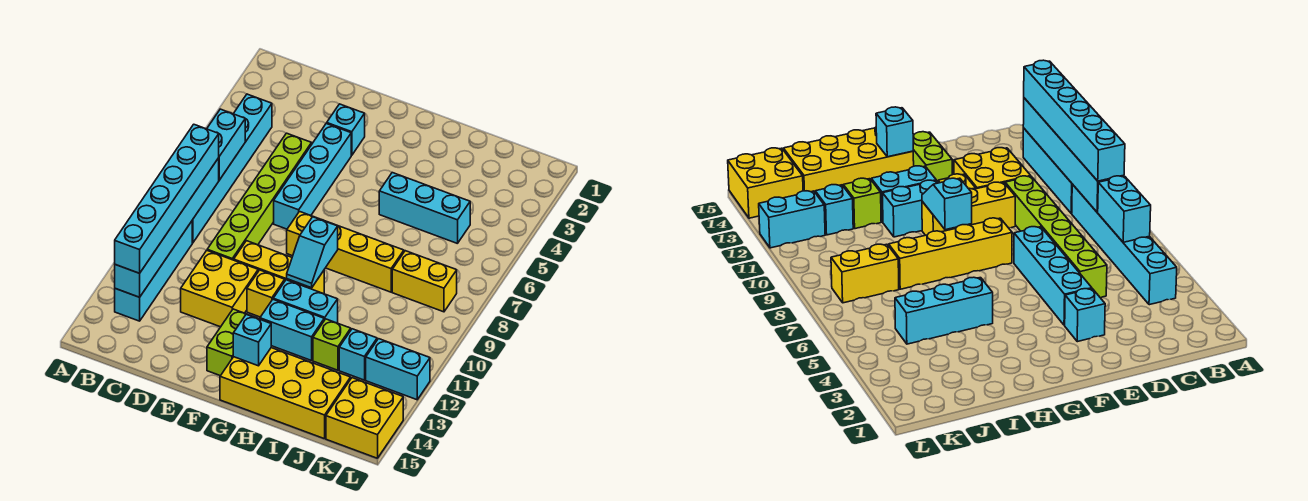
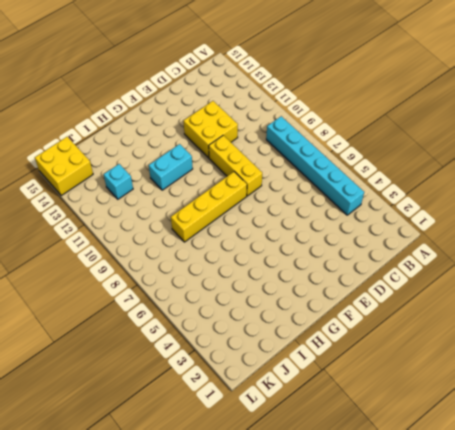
yellow brick E8:E10 level 1 -> yellow brick E10:G10 level 1
none -> cyan brick B10:B13 level 1
none -> lime brick D5:D10 level 1
none -> cyan brick E3 level 1

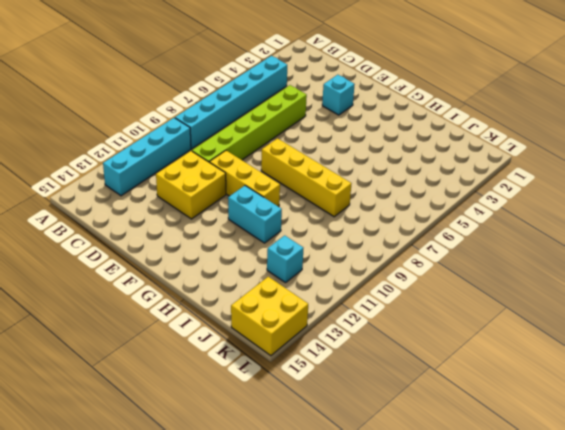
none -> cyan brick E4:E7 level 1
none -> yellow brick F11 level 1
none -> lime brick F13:F14 level 1

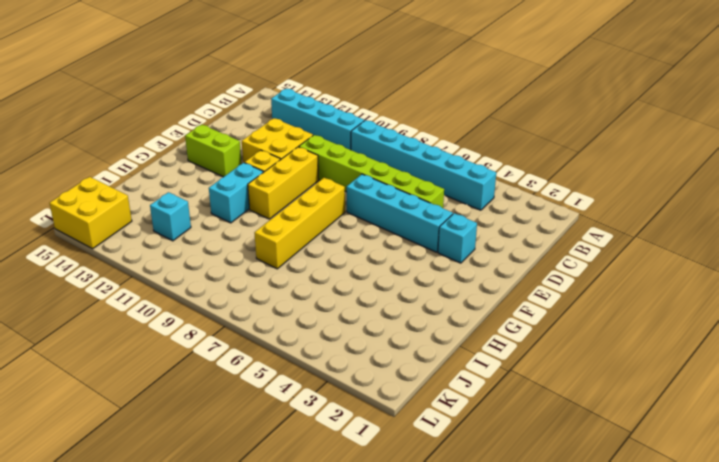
none -> cyan brick G12:H12 level 1
none -> yellow brick G14:J15 level 1
none -> cyan brick H5:J5 level 1

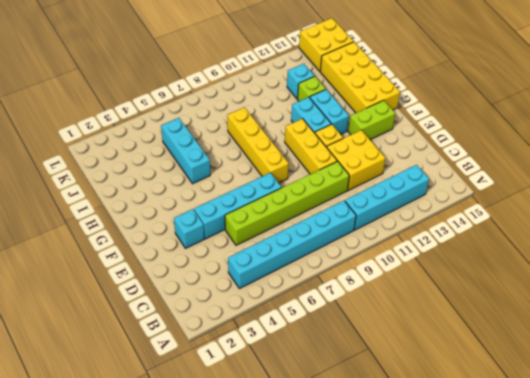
none -> yellow brick J8:K8 level 1
none -> cyan brick K12:L12 level 1
none -> cyan brick B6:B7 level 2

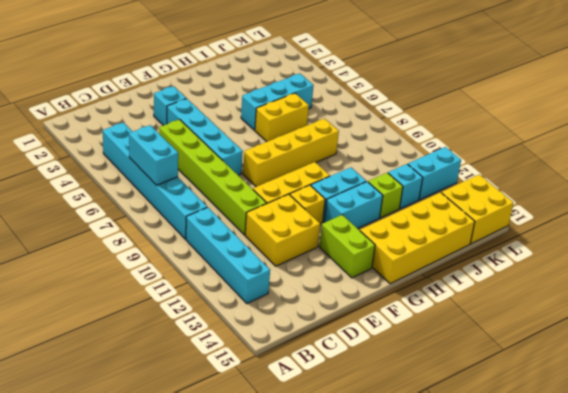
yellow brick H6:I6 level 1 -> yellow brick J8:K8 level 1
none -> cyan brick B8:B13 level 2
none -> cyan slope G9:G10 level 2 top 9
none -> cyan brick G14 level 2

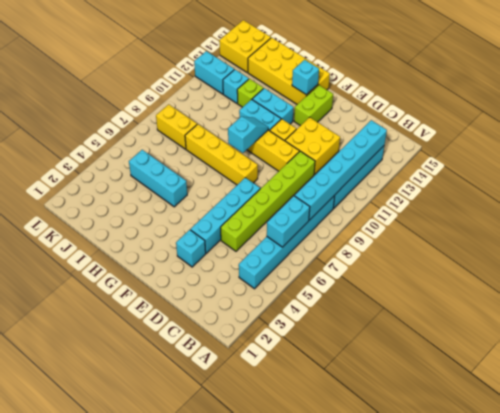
none -> cyan brick B8:B13 level 3

